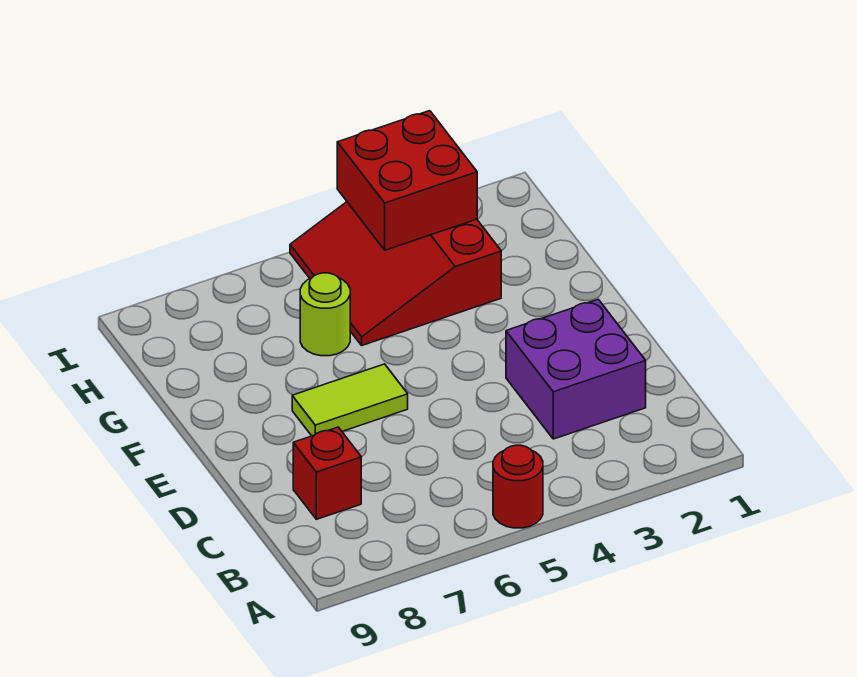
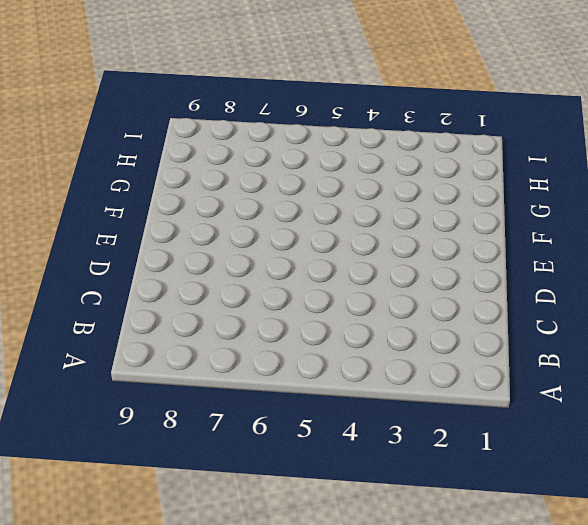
none -> red round brick A5 level 1
none -> purple brick C2:D3 level 1

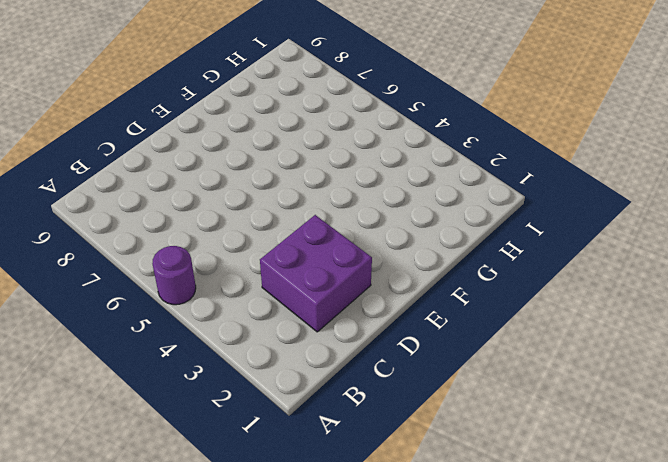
purple round brick A5 level 1 -> red round brick A5 level 1
none -> red brick C8 level 1
none -> lime tile E6:E7 level 1

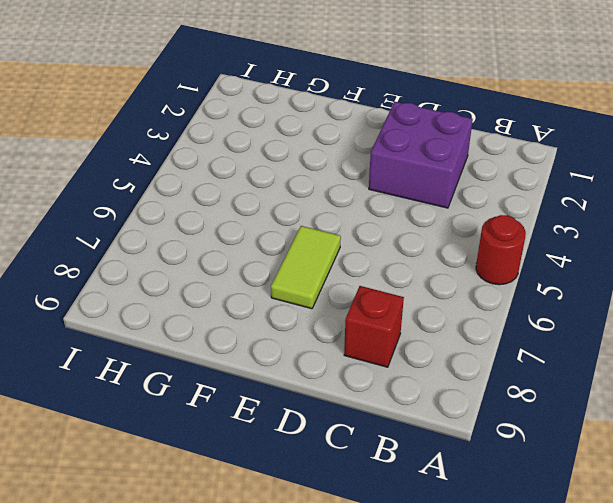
none -> red slope G3:I5 level 1 top 3
none -> lime round brick G6 level 1

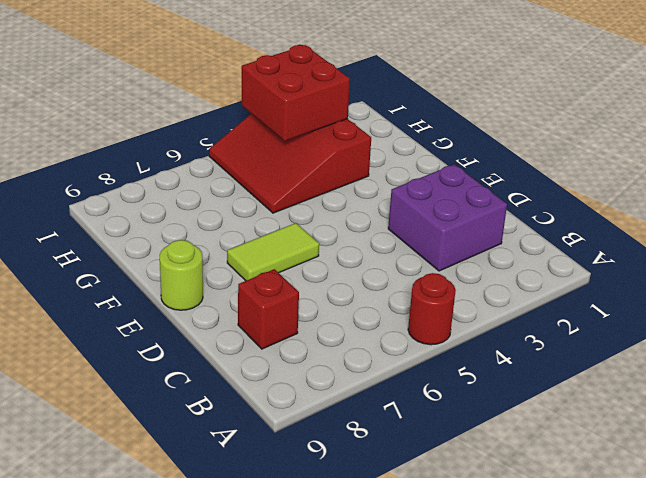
lime round brick E9 level 1 -> lime round brick G6 level 1

